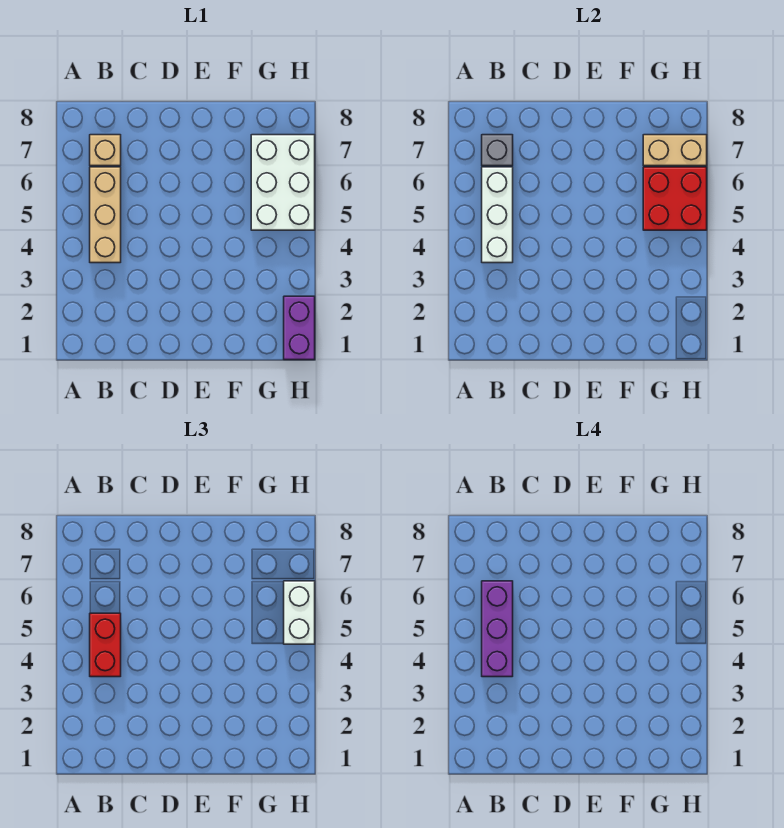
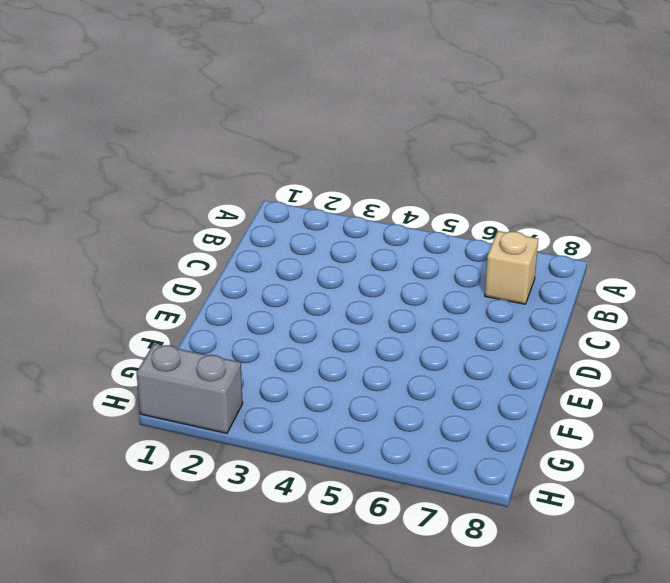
grey brick H1:H2 level 1 -> purple brick H1:H2 level 1
none -> tan brick B4:B6 level 1
none -> white brick G5:H7 level 1

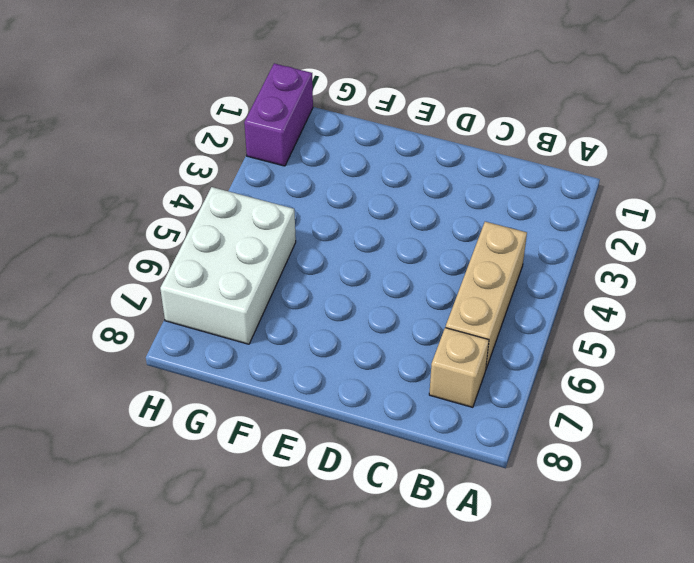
none -> white brick B4:B6 level 2
none -> grey brick B7 level 2

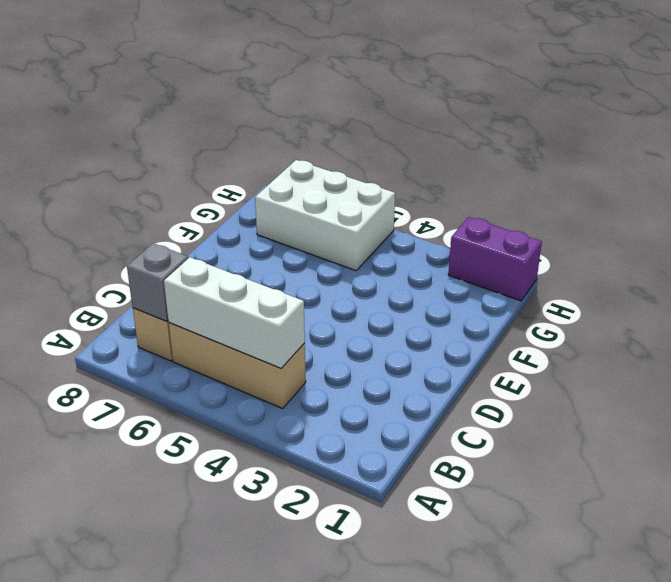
none -> red brick G5:H6 level 2
none -> tan brick G7:H7 level 2

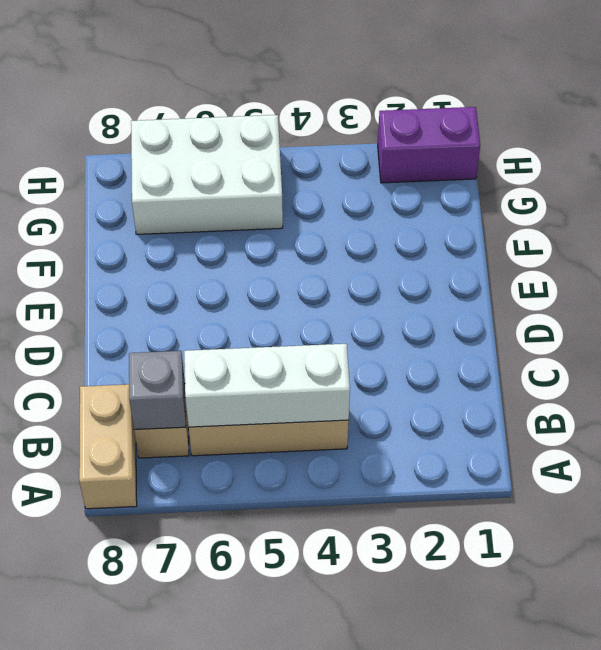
tan brick A8:B8 level 1 -> tan brick G7:H7 level 2
none -> red brick G5:H6 level 2
none -> red brick B4:B5 level 3

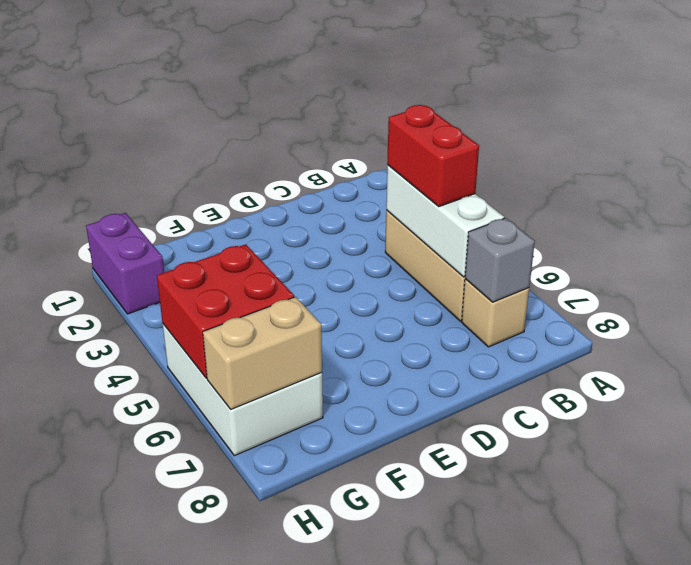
none -> white brick H5:H6 level 3
none -> purple brick B4:B6 level 4

